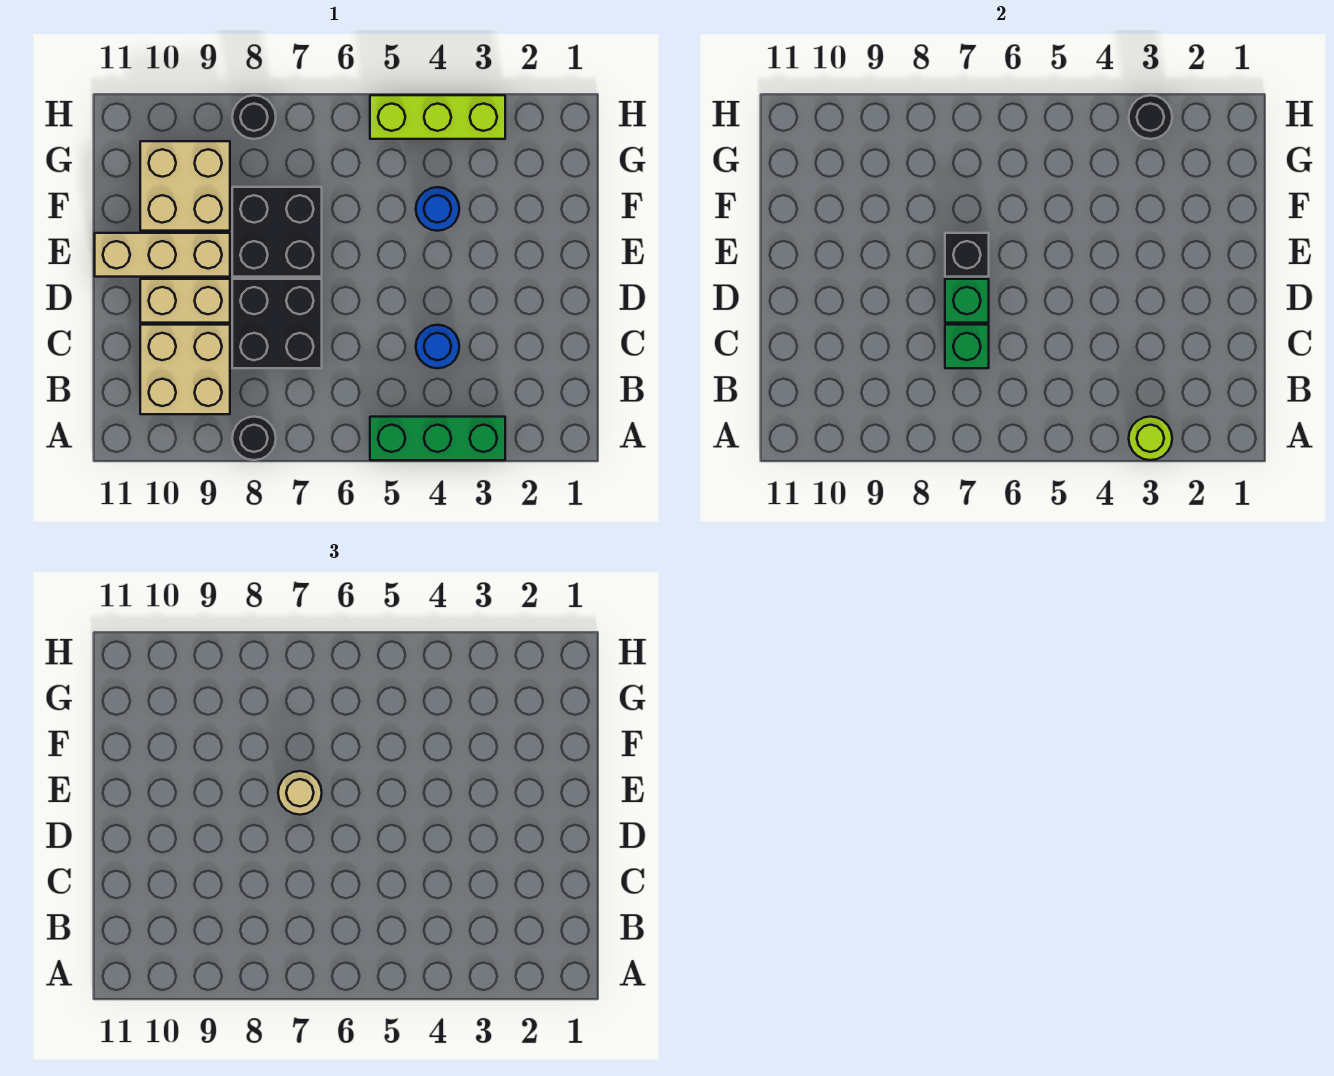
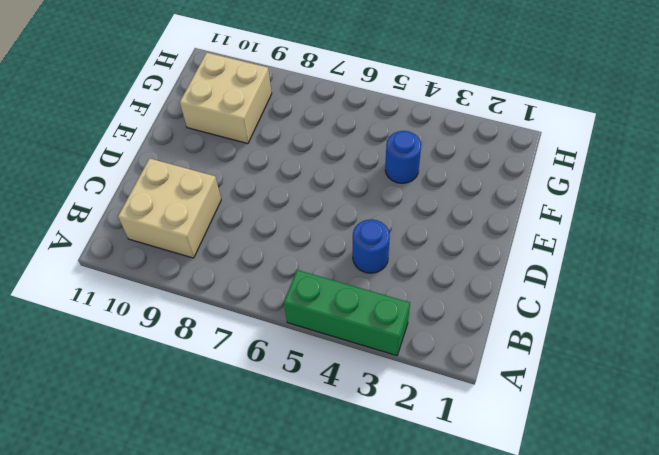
none -> black round brick A8 level 1
none -> black brick C7:D8 level 1
none -> tan brick D9:D10 level 1

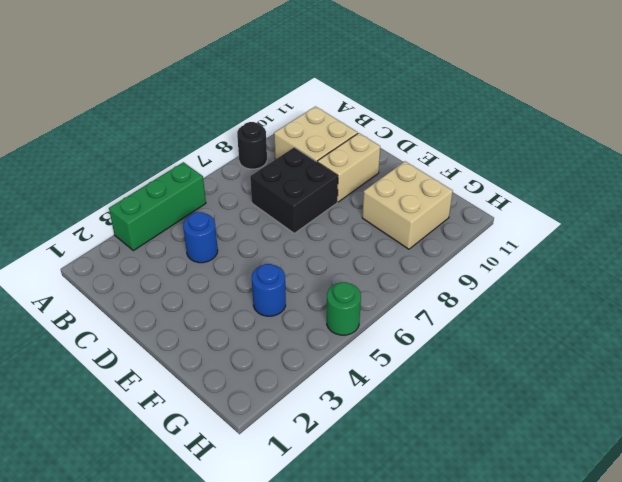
green round brick H5 level 1 -> lime brick H3:H5 level 1
none -> black brick E7:F8 level 1
none -> tan brick E9:E11 level 1
none -> black round brick H8 level 1

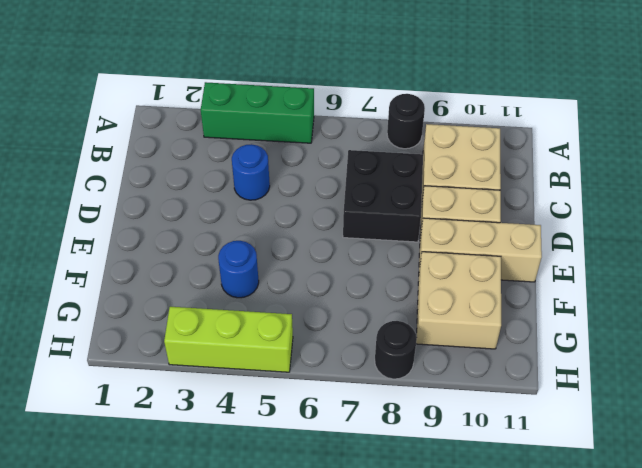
none -> black brick E7:F8 level 1
none -> lime round brick A3 level 2
none -> green brick C7 level 2

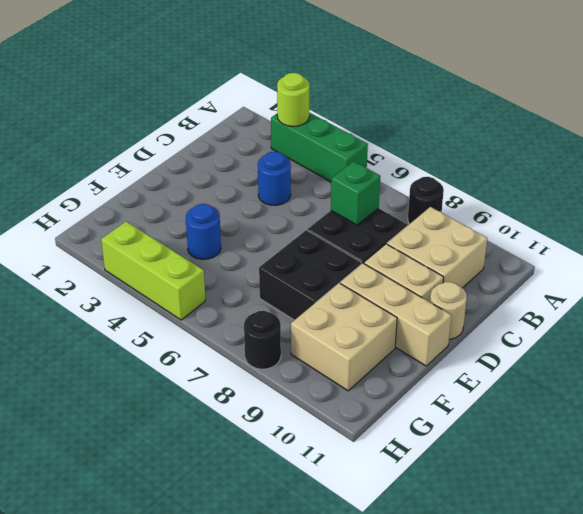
tan round brick D11 level 1 -> tan round brick E7 level 3
none -> green brick D7 level 2
none -> black brick E7 level 2
none -> black round brick H3 level 2

